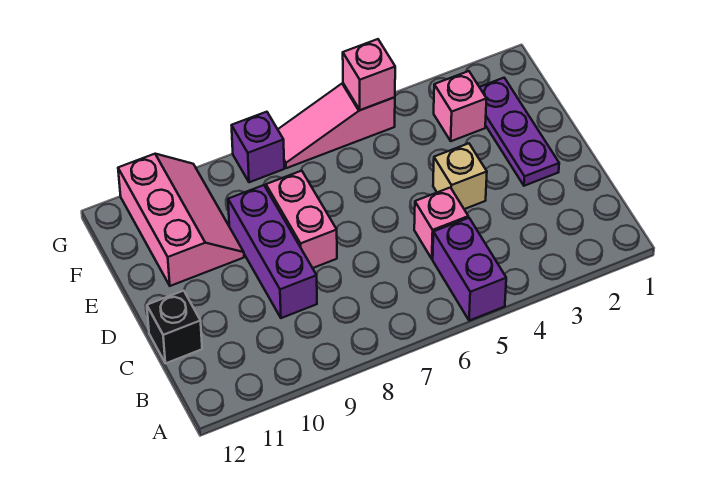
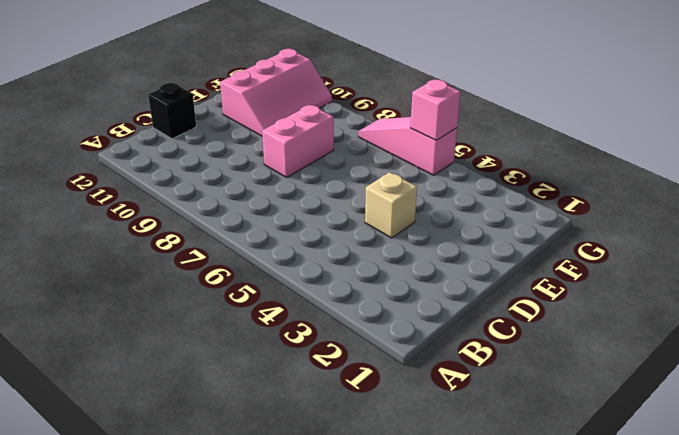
none -> purple brick A5:B5 level 1
none -> pink brick C5 level 1
none -> purple brick C9:E9 level 1

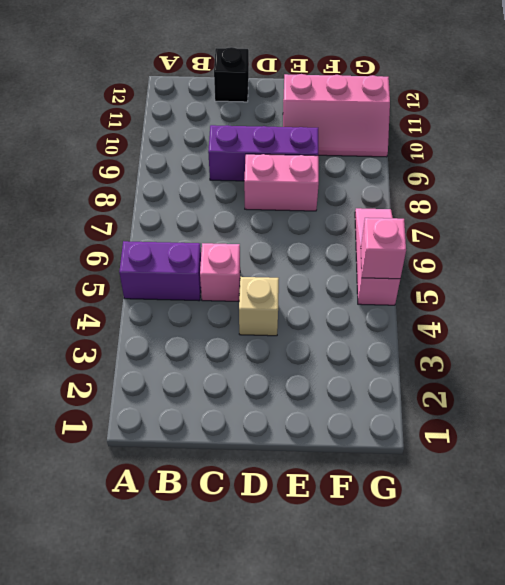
none -> purple plate D2:F2 level 1
none -> pink brick F3 level 1
none -> purple brick G8 level 1

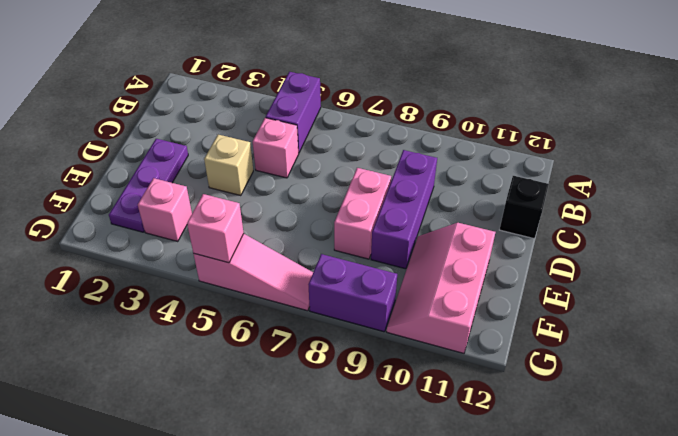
purple brick G8:G9 level 1 -> purple brick G8 level 1

